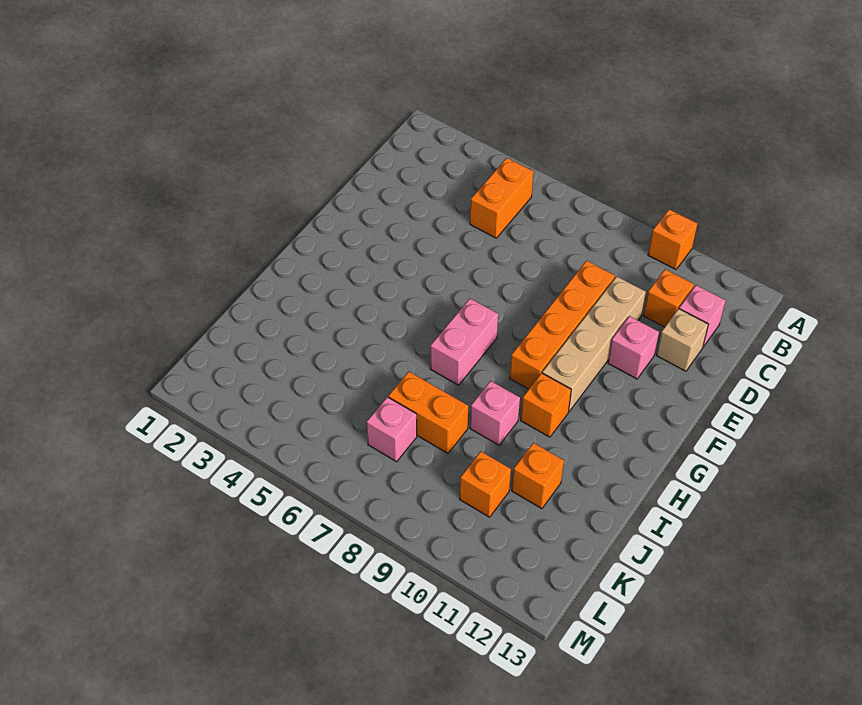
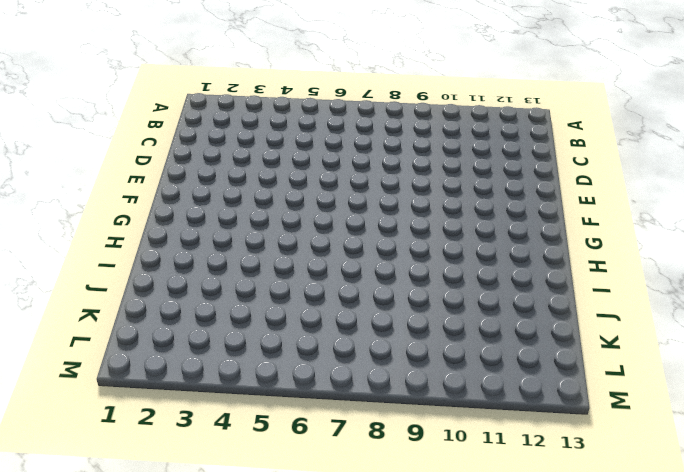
none -> orange brick A10 level 1
none -> orange brick B5:C5 level 1
none -> orange brick C11 level 1

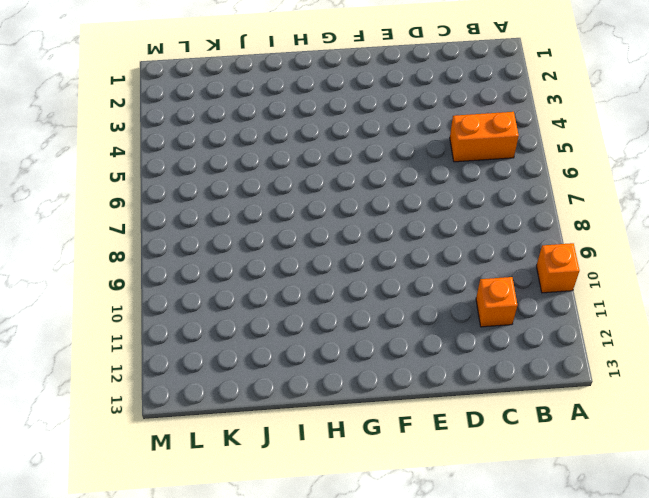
none -> pink brick C12 level 1
none -> orange brick D9:G9 level 1
none -> tan brick D10:G10 level 1

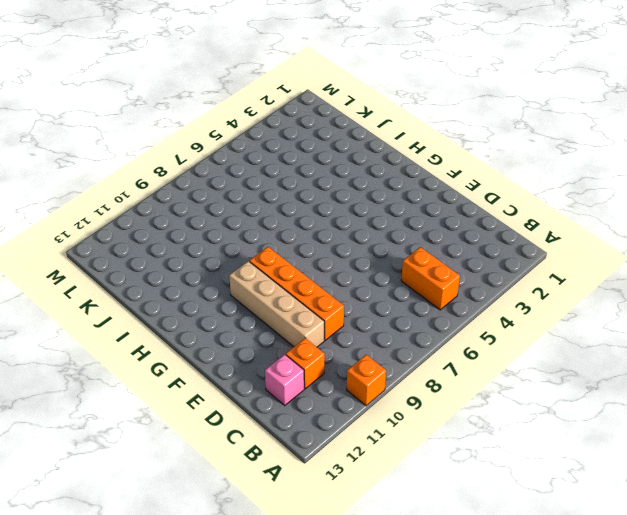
none -> tan brick D12 level 1
none -> pink brick E11 level 1
none -> pink brick G7:H7 level 1

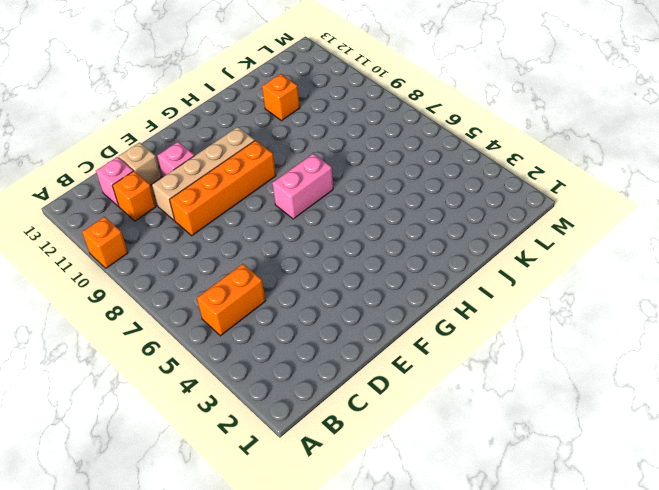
none -> orange brick H10 level 1
none -> pink brick I9 level 1
none -> orange brick J7:J8 level 1

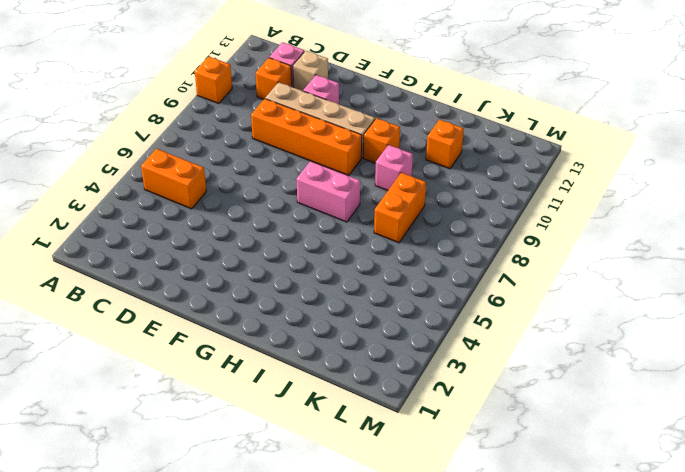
none -> pink brick K7 level 1
none -> orange brick K10 level 1

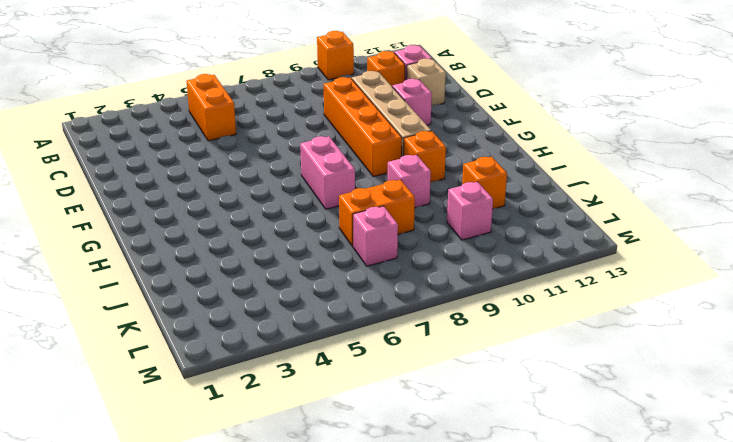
pink brick K10 level 1 -> orange brick K10 level 1

